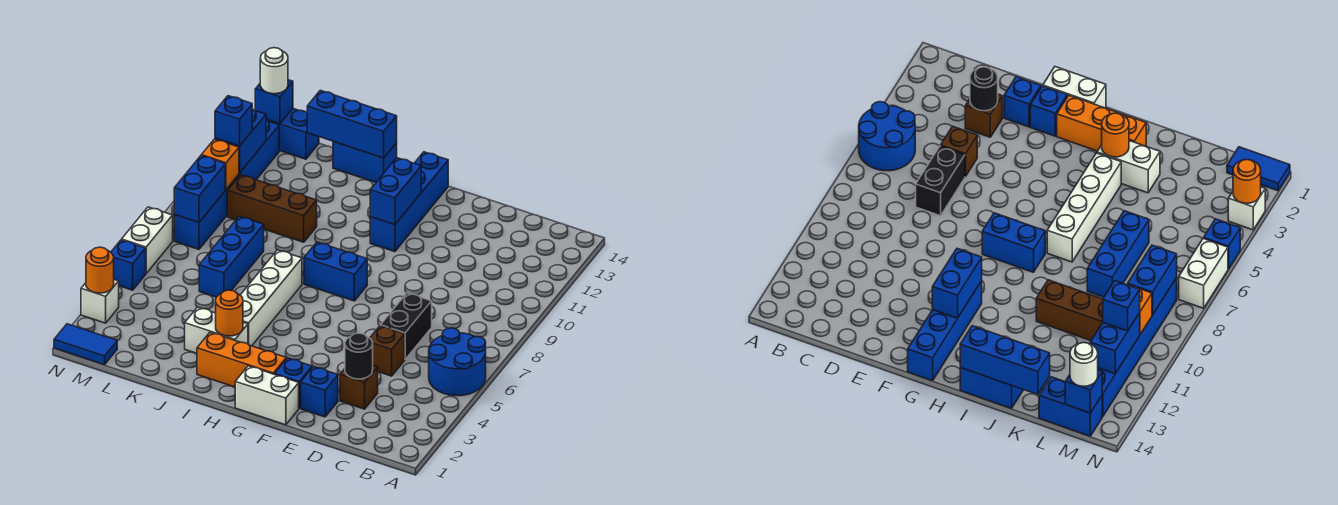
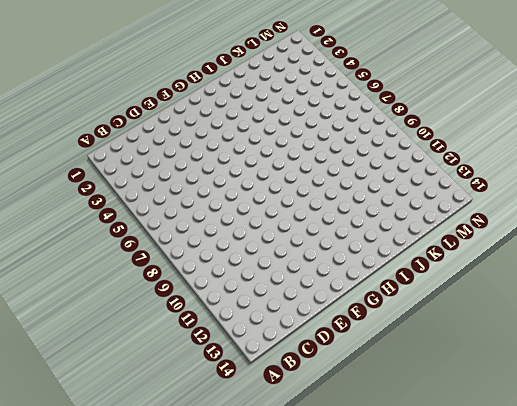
none -> blue round brick A5:B6 level 1
none -> brown brick D3 level 1
none -> brown brick D5 level 1
none -> black brick D6:D7 level 1

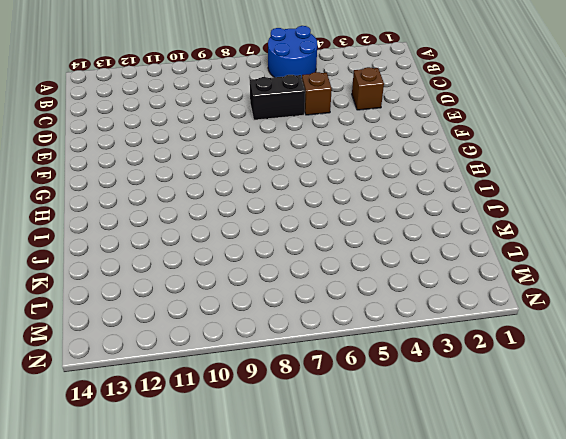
none -> blue brick E2 level 1
none -> white brick F1:G1 level 1
none -> blue brick F2 level 1
none -> orange brick G2:I2 level 1

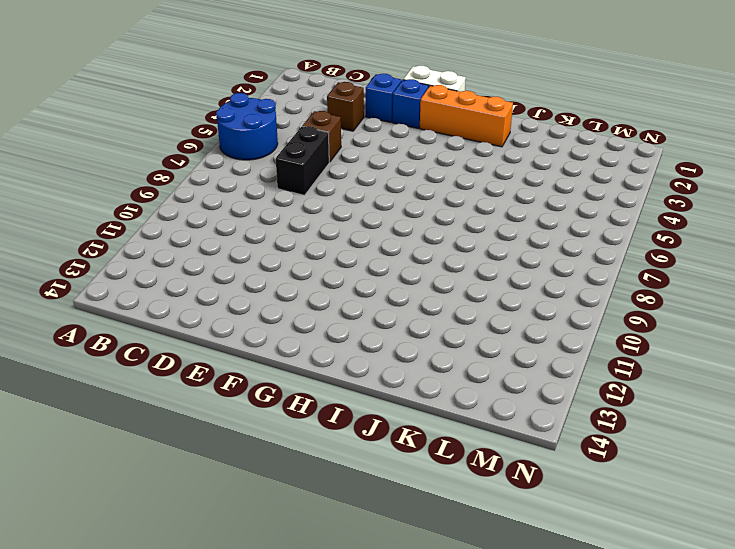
none -> blue brick G8:H8 level 1
none -> blue brick G11:G14 level 1
none -> white brick I3:J3 level 1
none -> white brick I4:I7 level 1

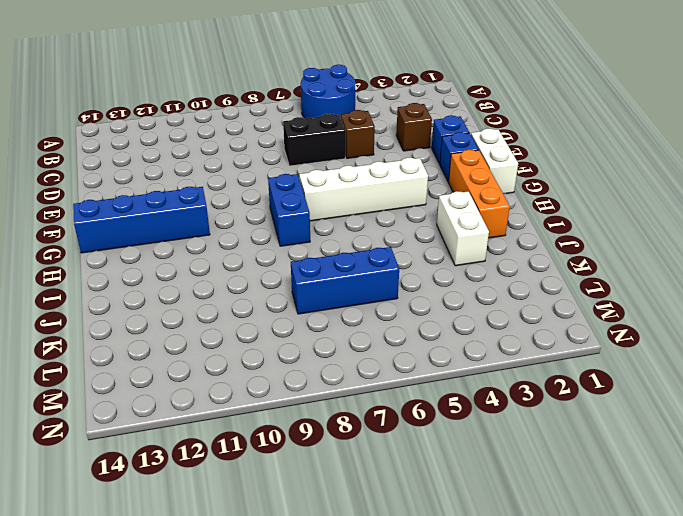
white brick G4:G7 level 1 -> white brick I4:I7 level 1
none -> blue brick I14:J14 level 1
none -> brown brick J10:L10 level 1
none -> blue brick L14:M14 level 1
none -> blue tile M1:N1 level 1

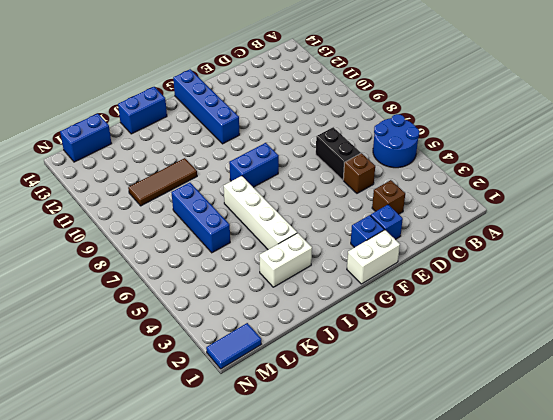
brown tile J10:L10 level 1 -> brown brick J10:L10 level 1
none -> orange brick G2:I2 level 1
none -> blue brick M8:M13 level 1
none -> white brick N3 level 1
none -> blue brick N5 level 1

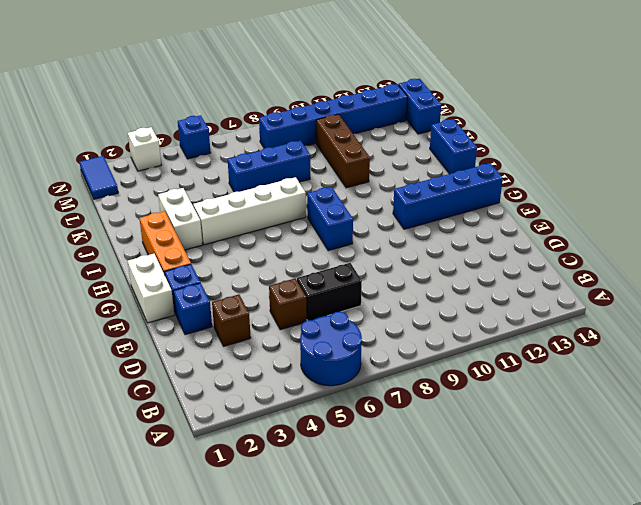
none -> white brick N6:N7 level 1
none -> black round brick D3 level 2
none -> blue brick G11:G12 level 2
none -> orange round brick I3 level 2

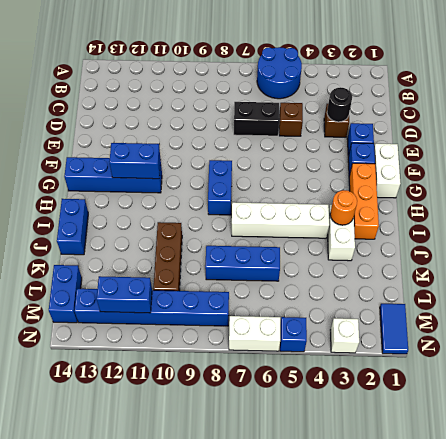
none -> blue brick I14:K14 level 2
none -> blue brick M8:M9 level 2
none -> orange brick M10 level 2
none -> blue brick M14 level 2

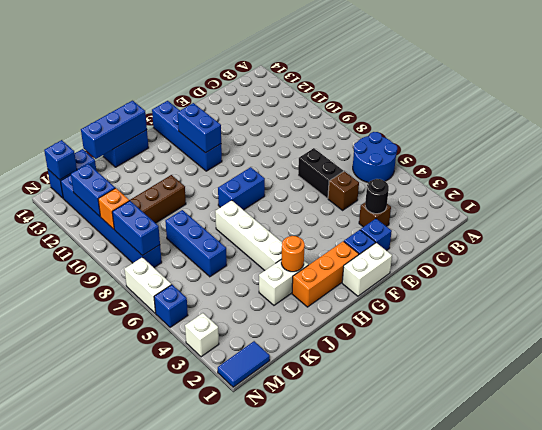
none -> orange round brick N3 level 2
none -> blue brick M11 level 3
none -> white round brick M14 level 3

